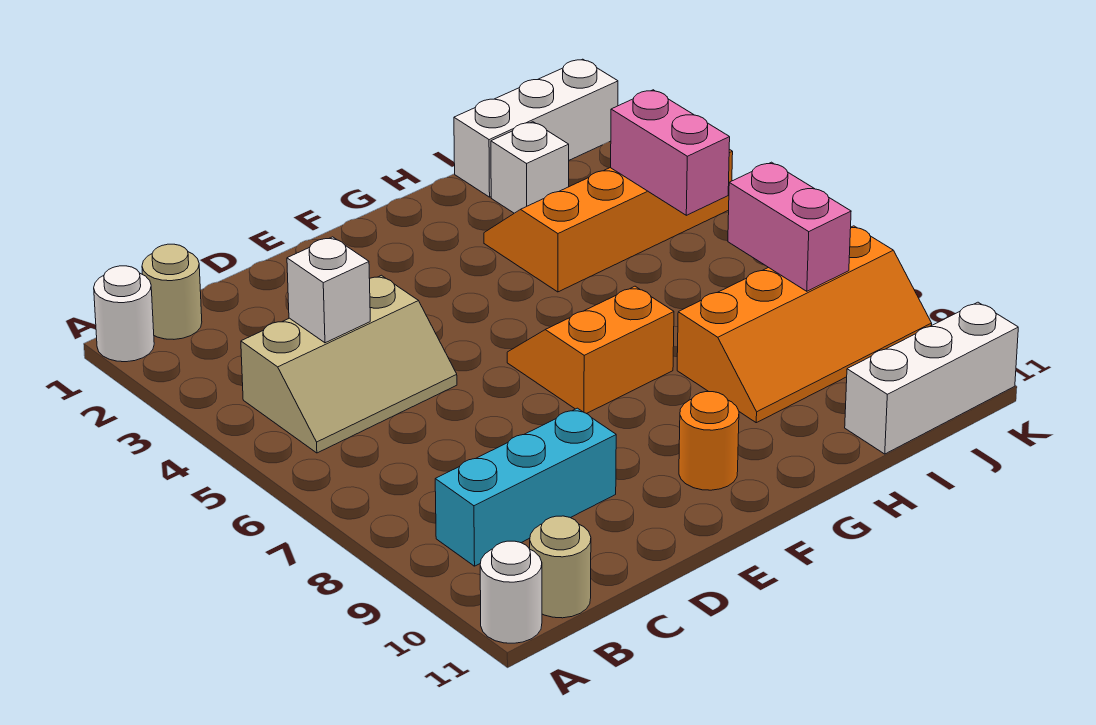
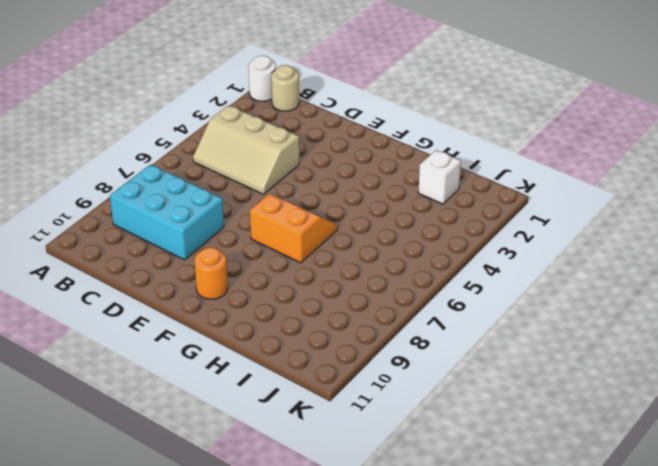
cyan brick B8:D9 level 1 -> cyan brick B9:D9 level 1
none -> white round brick A11 level 1
none -> tan round brick B11 level 1
none -> orange slope H3:K4 level 1 top 4

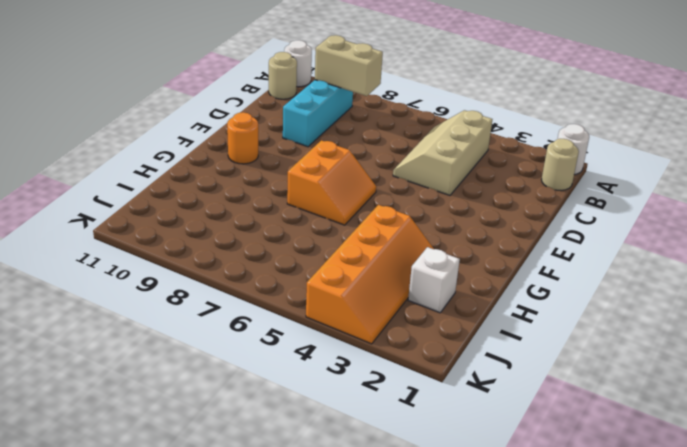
tan brick B8:B9 level 2 -> none
none -> orange slope H8:K9 level 1 top 8
none -> white brick I1:K1 level 1
none -> white brick I11:K11 level 1

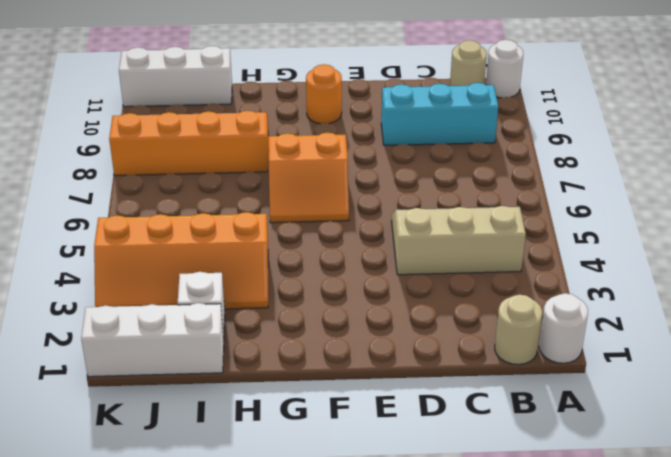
none -> white brick C4 level 2
none -> pink brick J4:J5 level 2
none -> pink brick J7:J8 level 2

